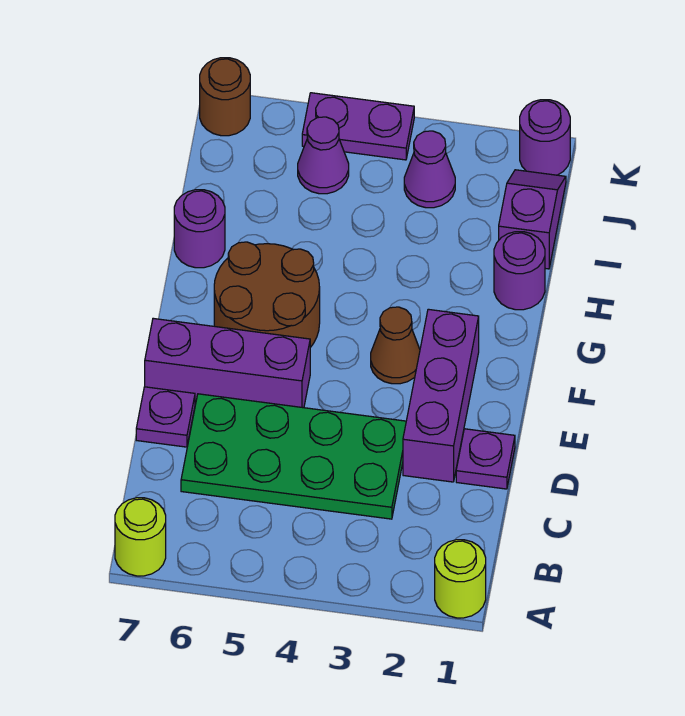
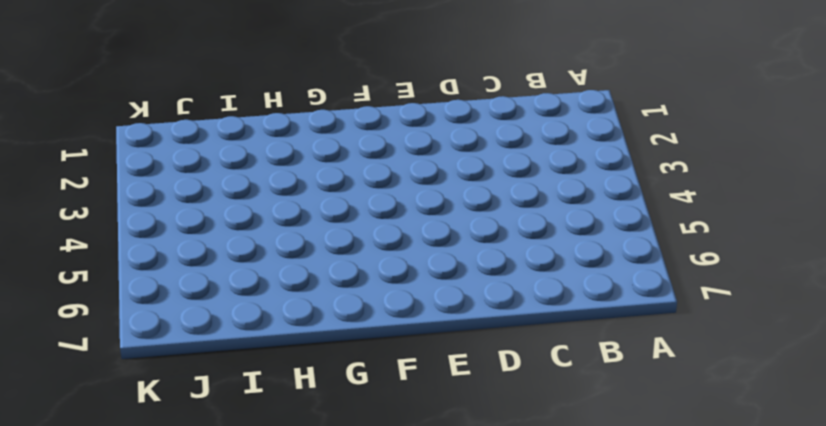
none -> lime round brick A1 level 1
none -> lime round brick A7 level 1
none -> green plate C3:D6 level 1

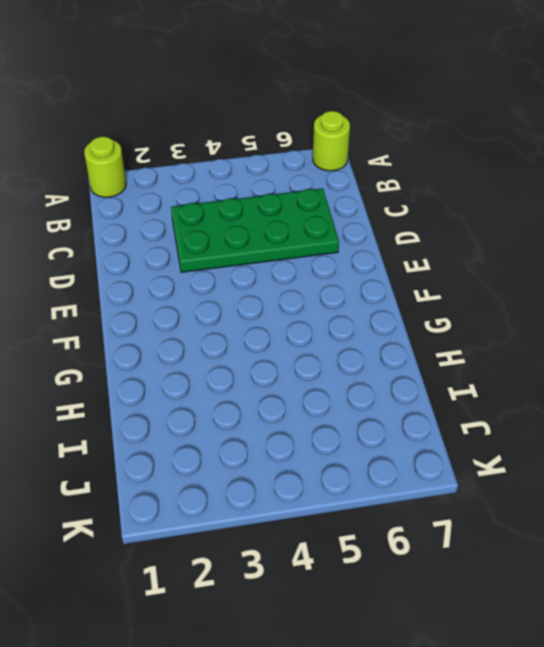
none -> purple plate D1 level 1
none -> purple brick D2:F2 level 1
none -> purple plate D7 level 1

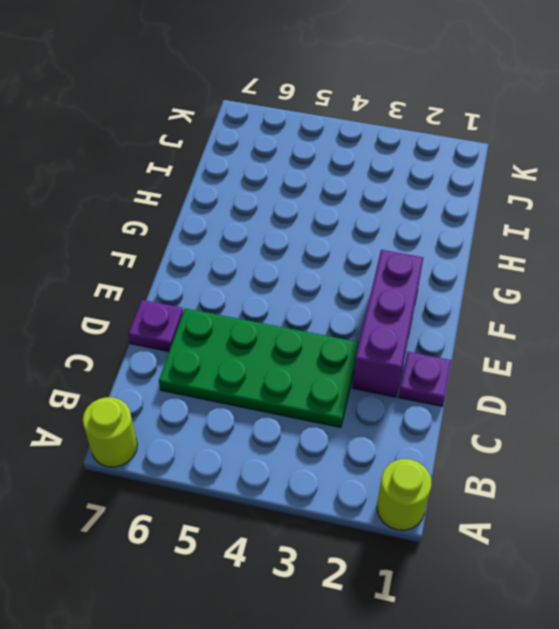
none -> purple brick E5:E7 level 1
none -> brown cone F3 level 1
none -> brown round brick F5:G6 level 1

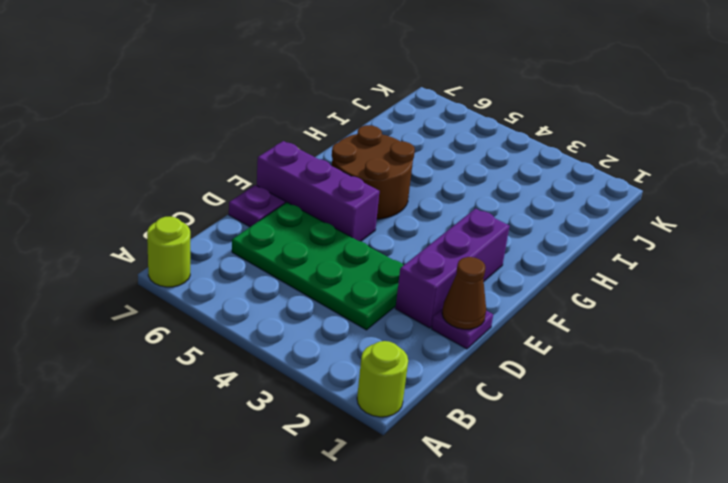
brown cone D1 level 2 -> brown cone F3 level 1
none -> purple round brick H1 level 1
none -> purple round brick H7 level 1
none -> purple slope I1:J1 level 1 top I

